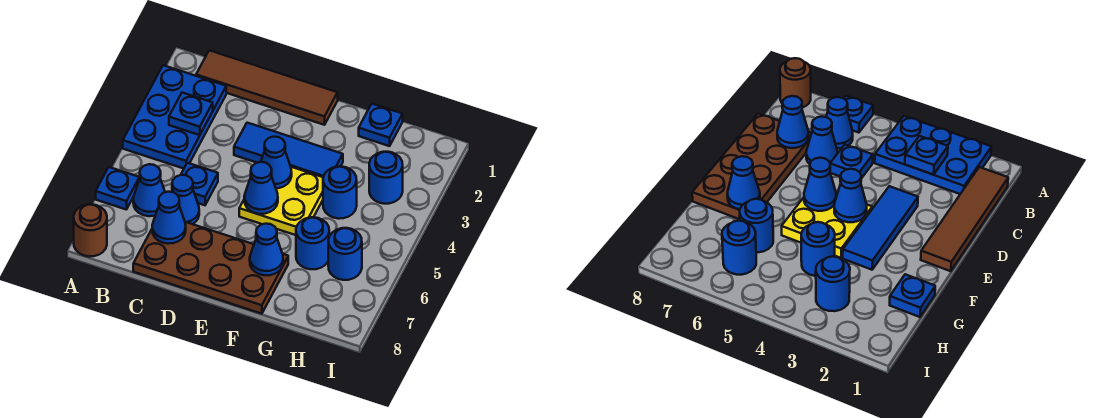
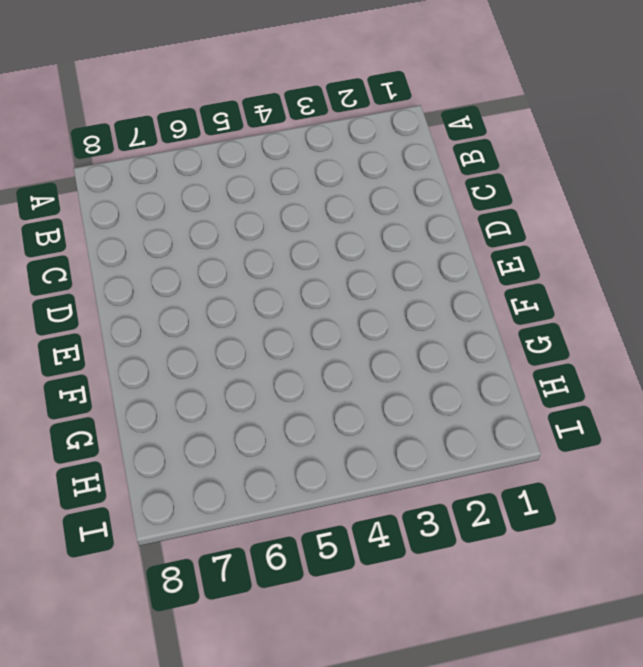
none -> blue plate A2:B4 level 1
none -> blue plate A6 level 1
none -> brown round brick A8 level 1

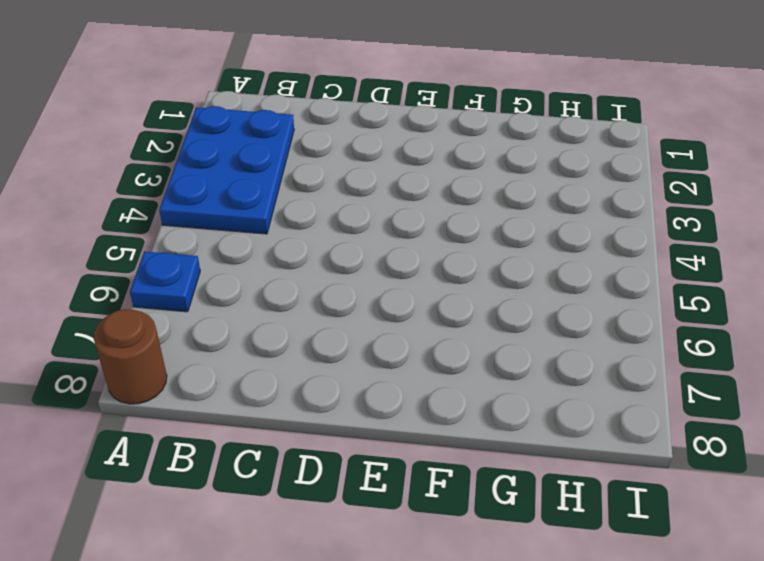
none -> brown tile B1:E1 level 1
none -> blue cone B6 level 1
none -> blue plate C5 level 1

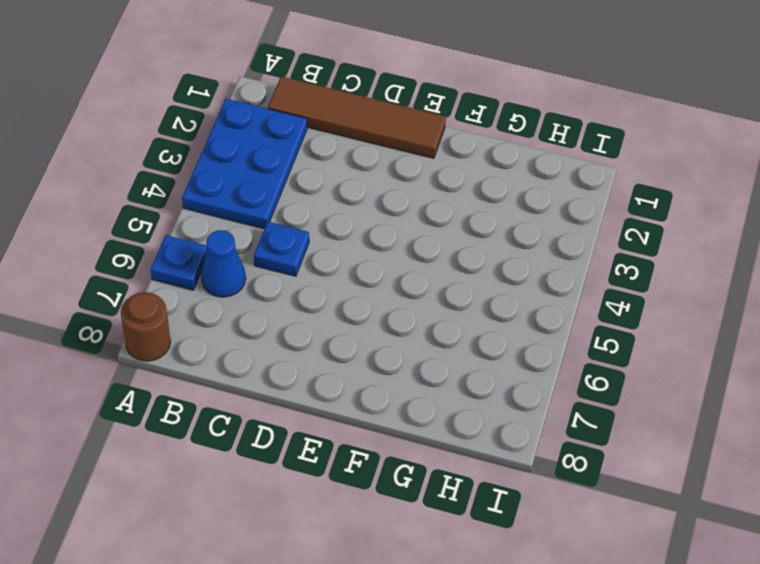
none -> blue cone C6 level 1
none -> brown plate C7:F8 level 1
none -> blue tile D3:F3 level 1

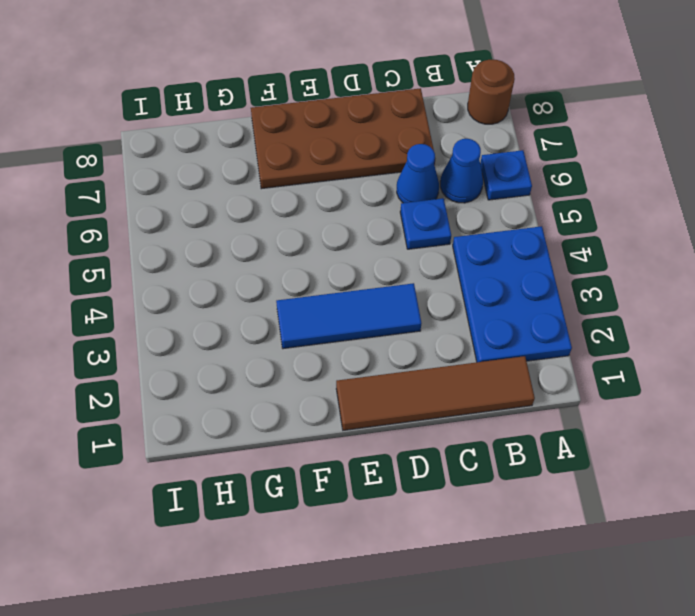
none -> yellow plate E4:F5 level 1
none -> blue plate G1 level 1
none -> blue round brick G4 level 1

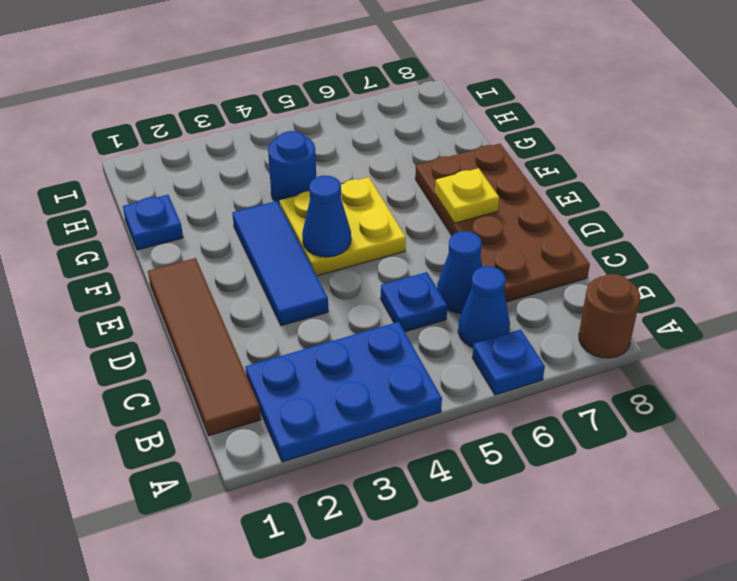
yellow plate E7 level 2 -> none
none -> blue round brick G6 level 1
none -> blue round brick H3 level 1
none -> blue round brick H6 level 1

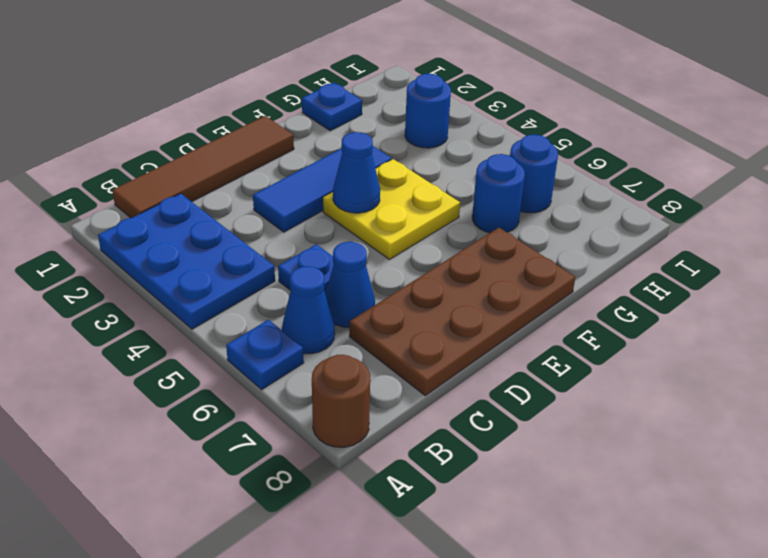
none -> blue round brick G4 level 1
none -> blue plate B3 level 2
none -> blue cone C7 level 2

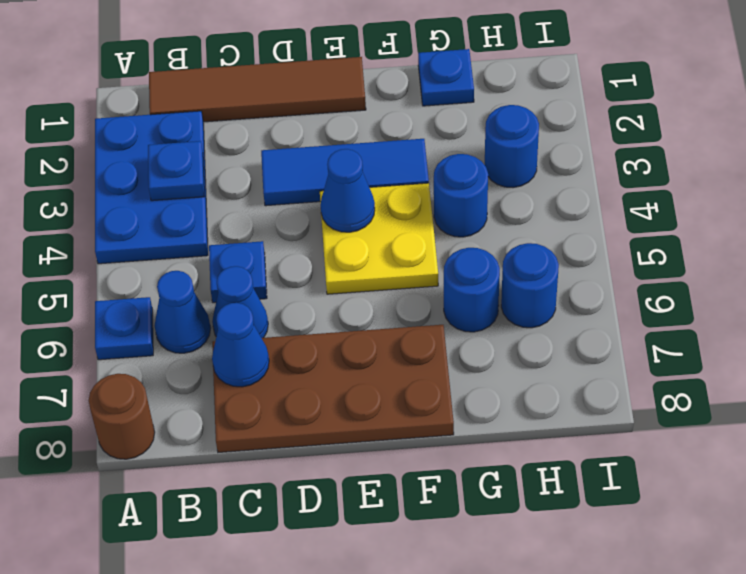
none -> blue cone E5 level 2
none -> blue cone F7 level 2

